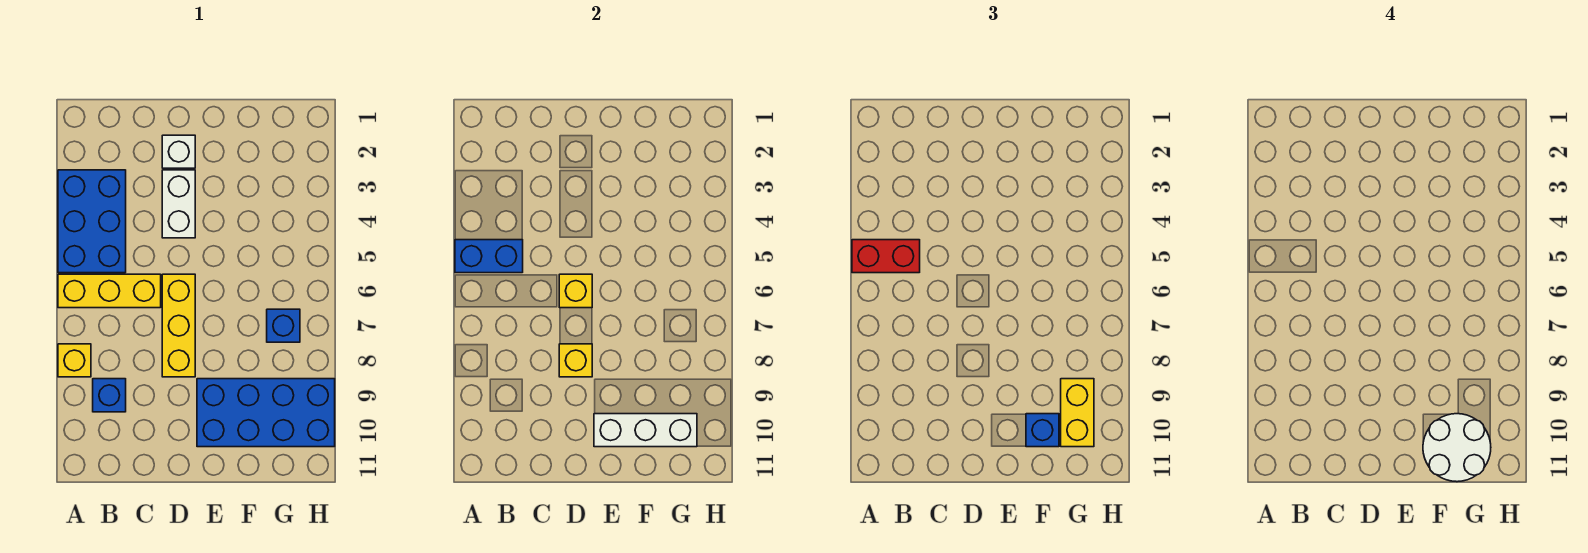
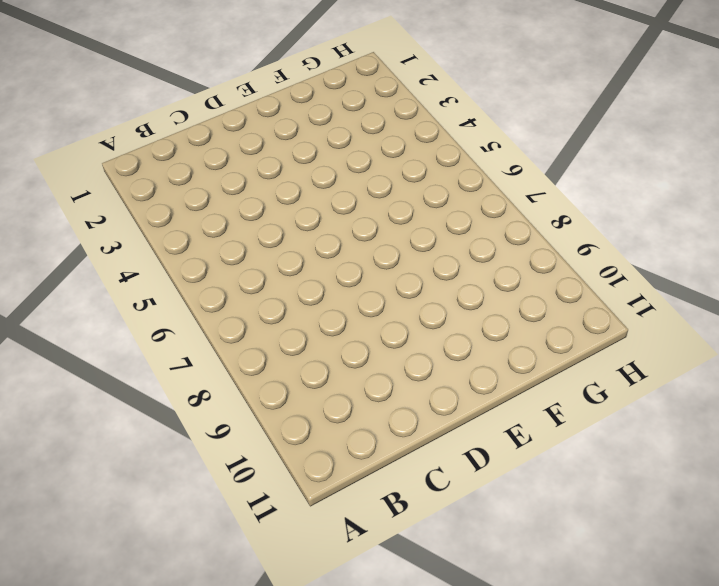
none -> blue brick A3:B5 level 1
none -> yellow brick A6:C6 level 1
none -> yellow brick A8 level 1

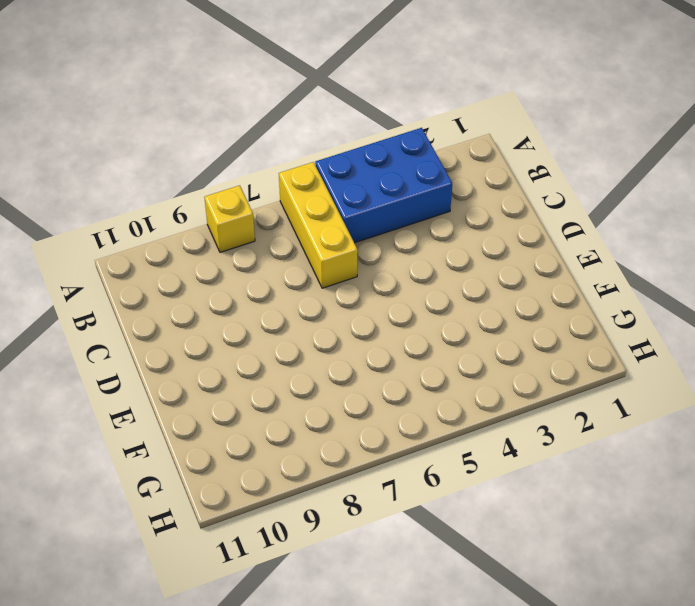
none -> blue brick B9 level 1
none -> white brick D2 level 1
none -> white brick D3:D4 level 1

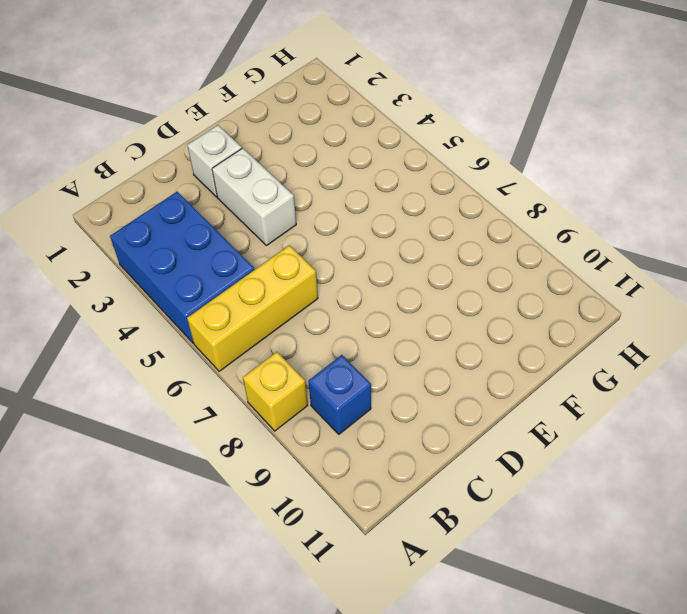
none -> yellow brick D6:D8 level 1
none -> blue brick E9:H10 level 1
none -> blue brick G7 level 1

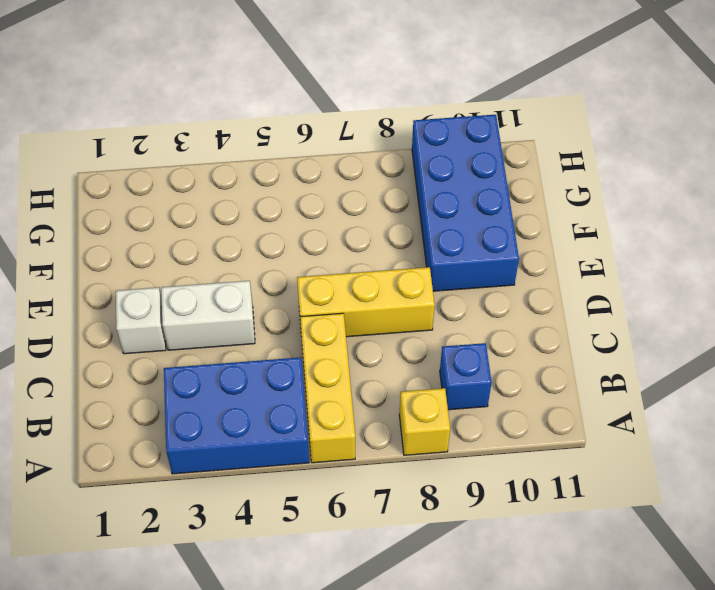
none -> blue brick G7 level 1
none -> blue brick A5:B5 level 2
none -> yellow brick D6 level 2

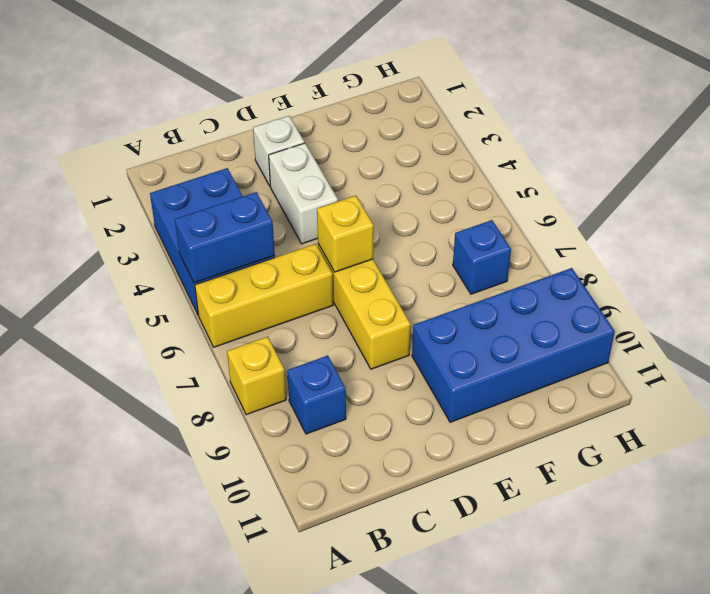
none -> yellow brick D8 level 2
none -> white brick E10:G10 level 2
none -> red brick A5:B5 level 3

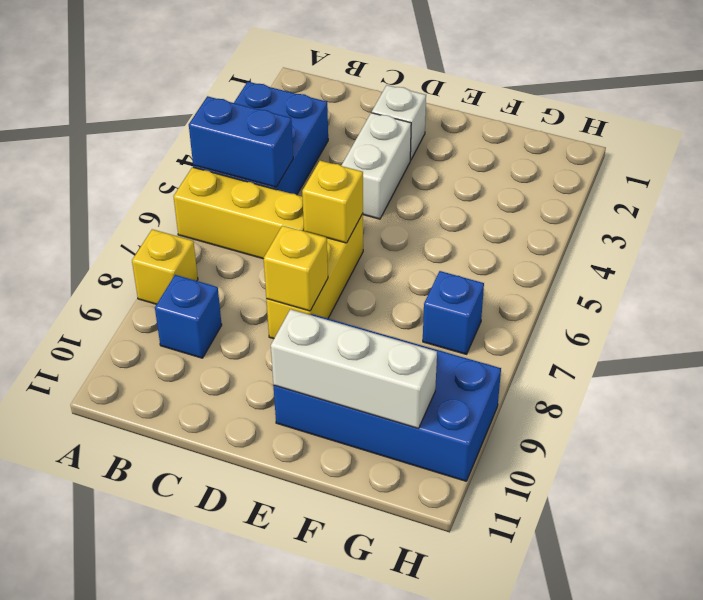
none -> red brick A5:B5 level 3
none -> blue brick F10 level 3
none -> yellow brick G9:G10 level 3

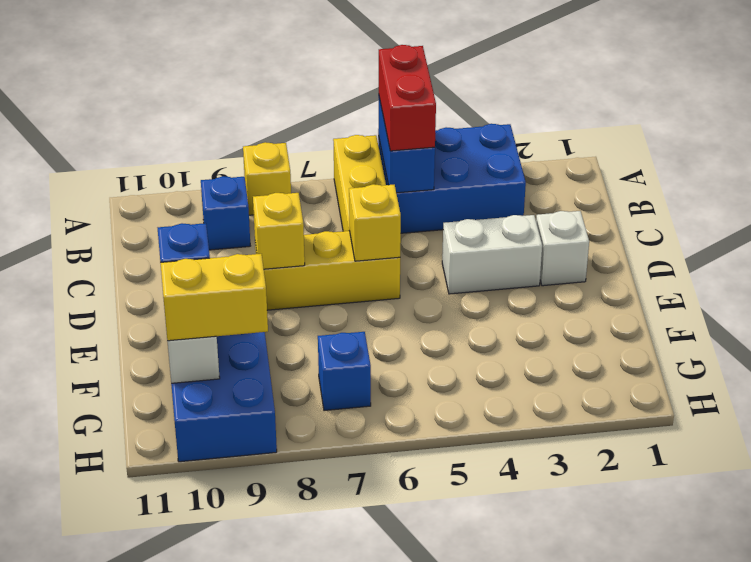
none -> white round brick F10:G11 level 4

